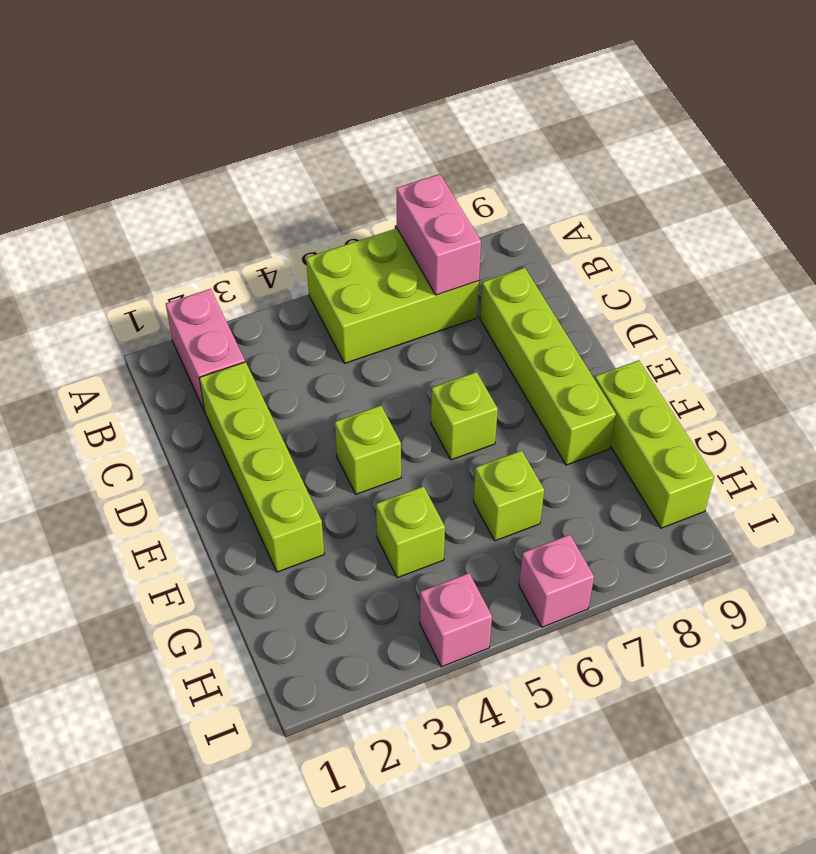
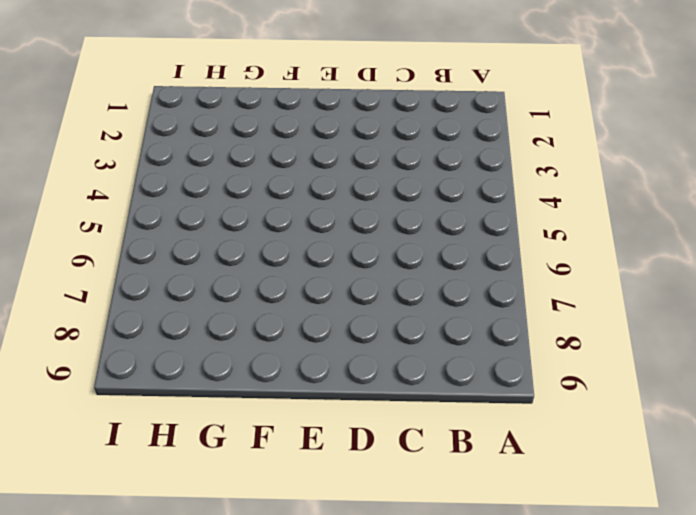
none -> pink brick A2:B2 level 1
none -> lime brick A5:B7 level 1
none -> lime brick C2:F2 level 1

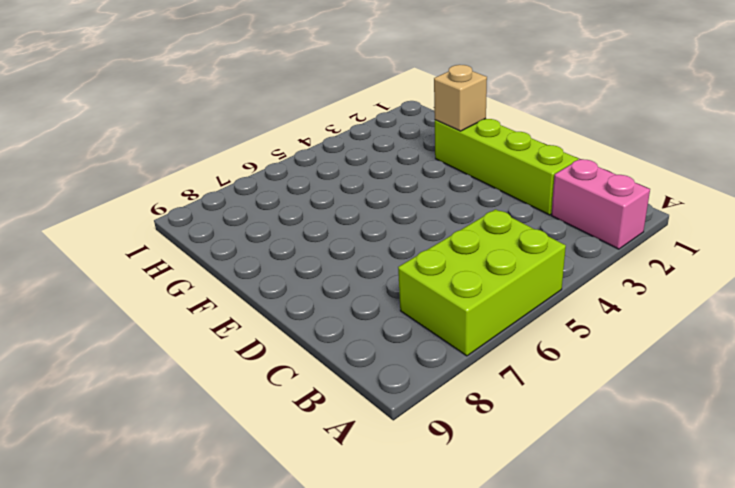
tan brick F2 level 2 -> none
none -> lime brick C8:F8 level 1
none -> lime brick E4 level 1
none -> lime brick E6 level 1

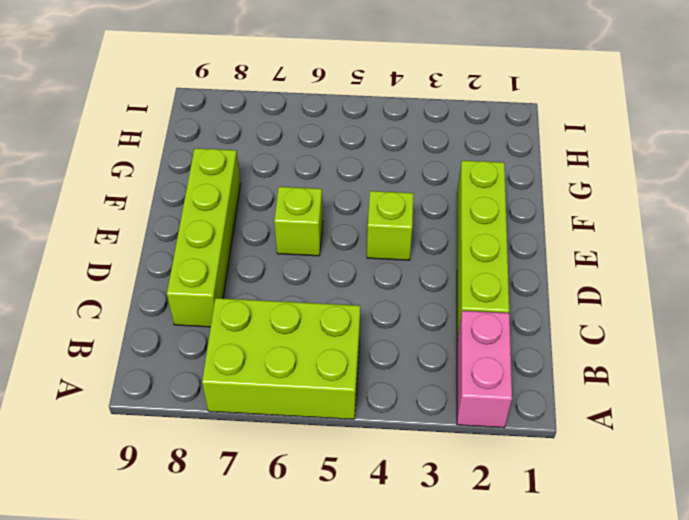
none -> lime brick F9:H9 level 1
none -> lime brick G4 level 1
none -> lime brick G6 level 1

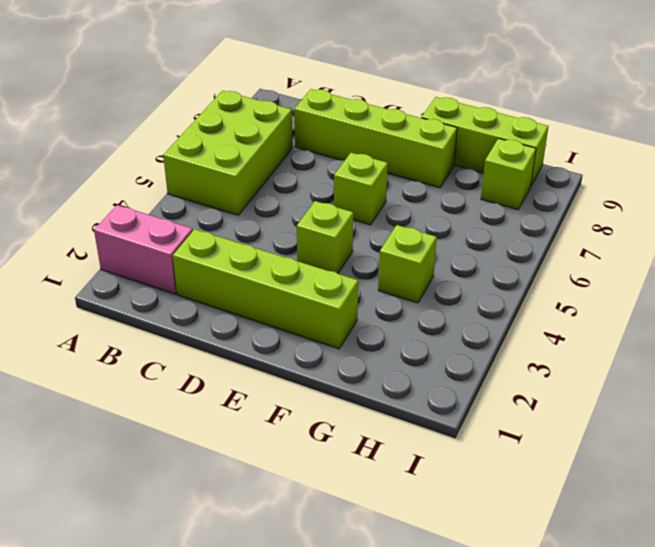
lime brick H8 level 1 -> lime brick G6 level 1
none -> pink brick I4 level 1
none -> pink brick I6 level 1
none -> pink brick A7:B7 level 2

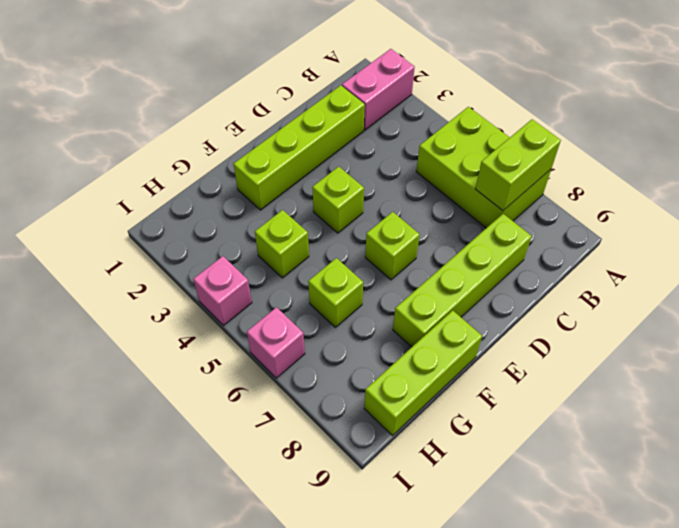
lime brick A7:B7 level 2 -> pink brick A7:B7 level 2

